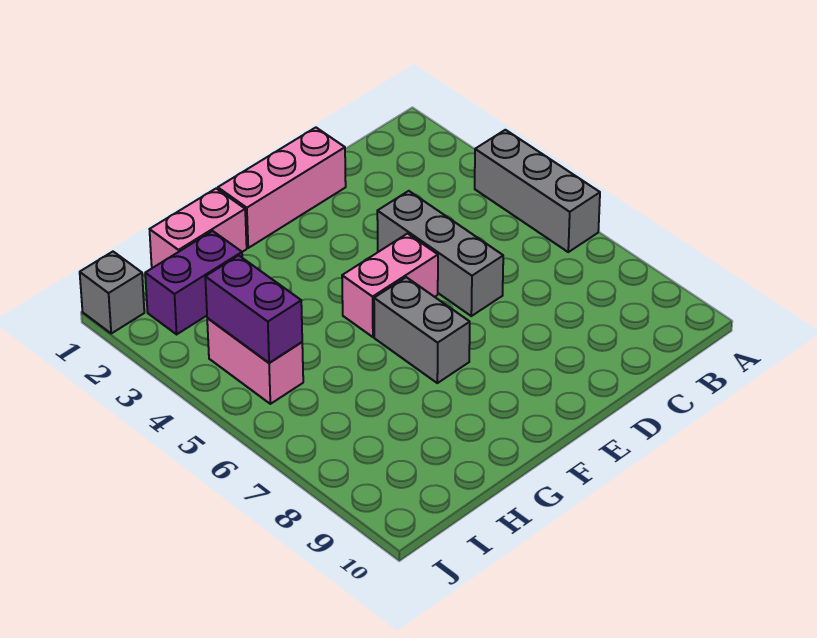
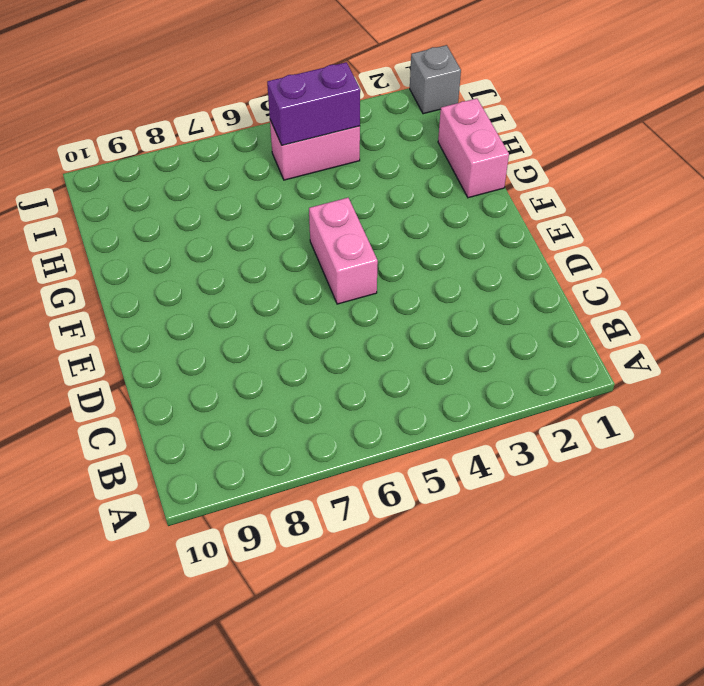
none -> grey brick A4:A6 level 1
none -> pink brick D1:F1 level 1

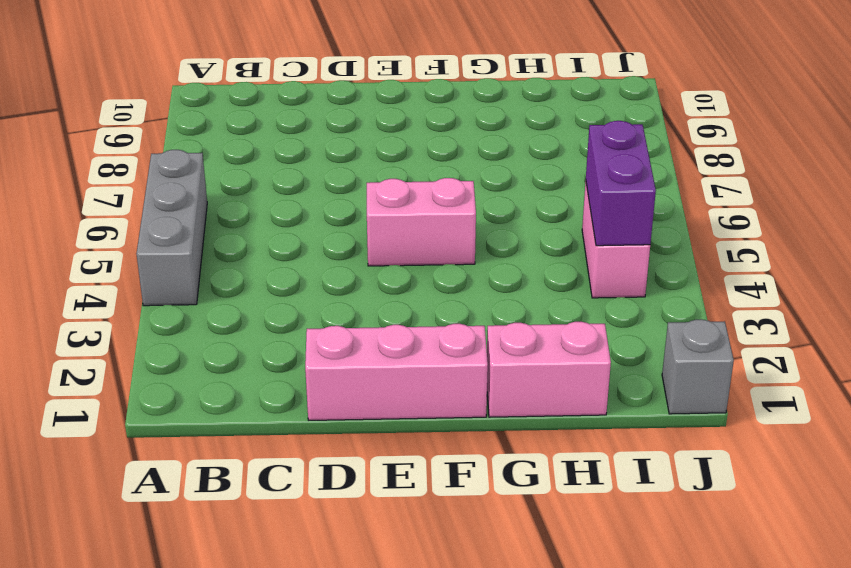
none -> grey brick D4:D6 level 1
none -> grey brick F6:F7 level 1

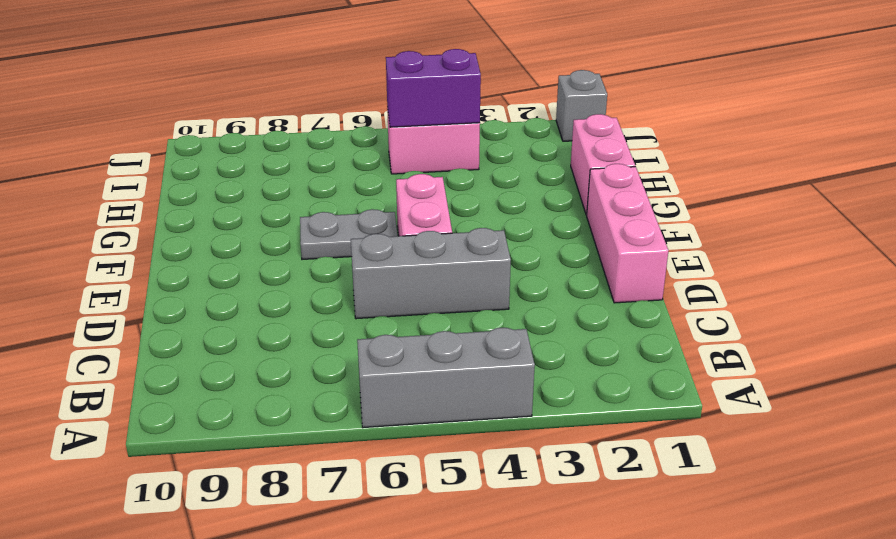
grey plate F6:F7 level 1 -> grey brick F6:F7 level 1
none -> purple brick H2:I2 level 1

